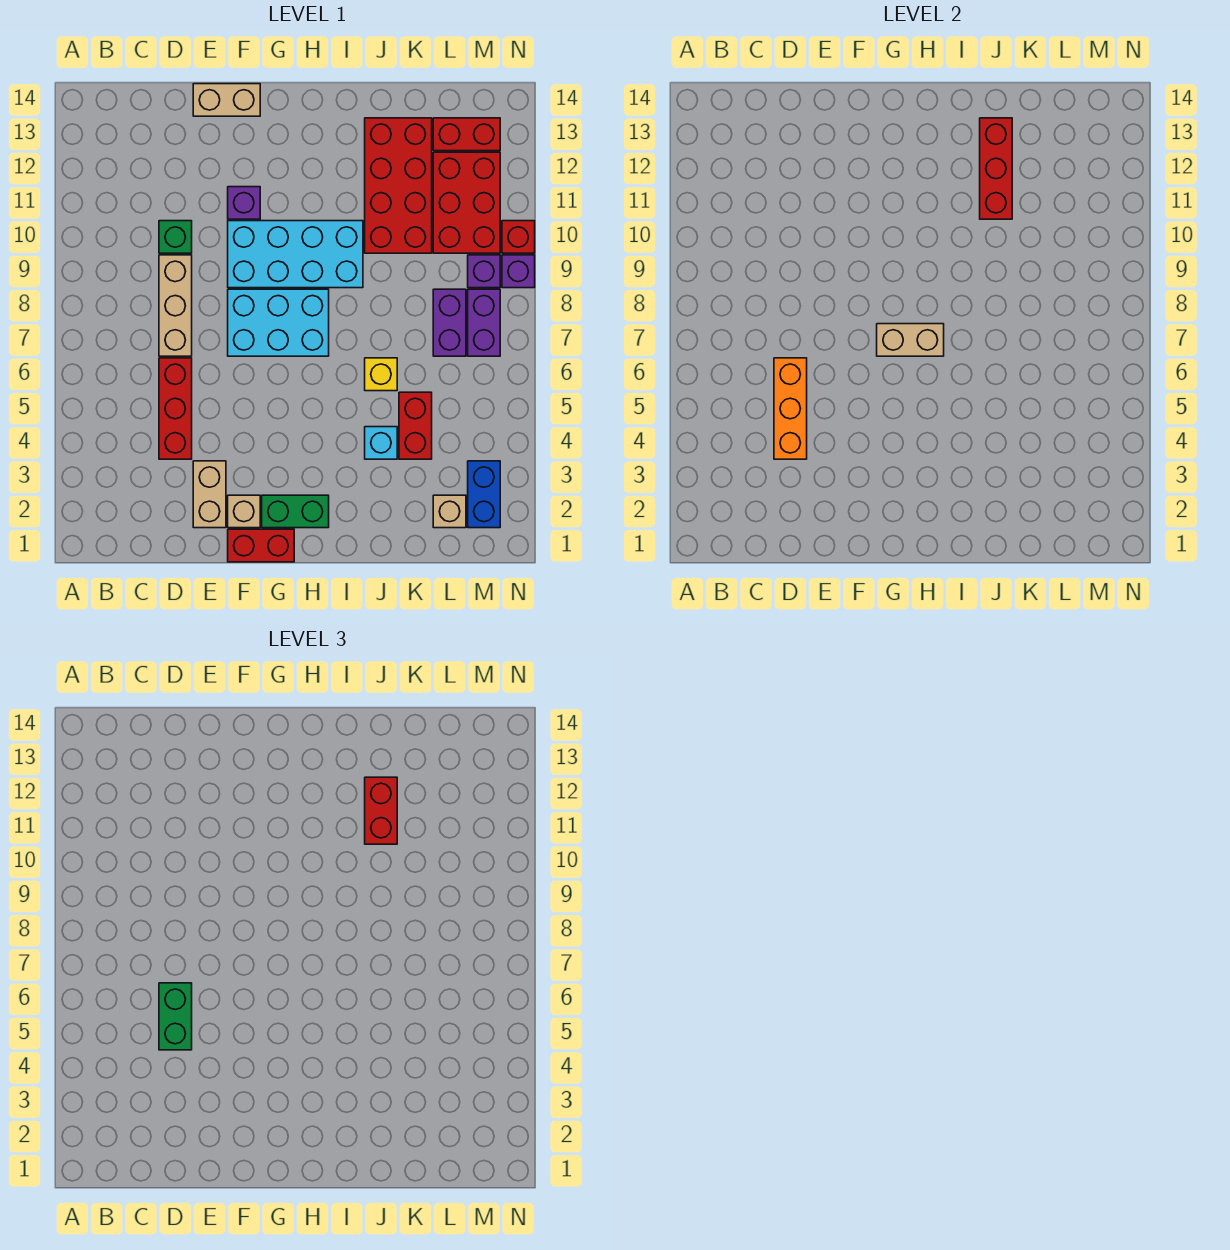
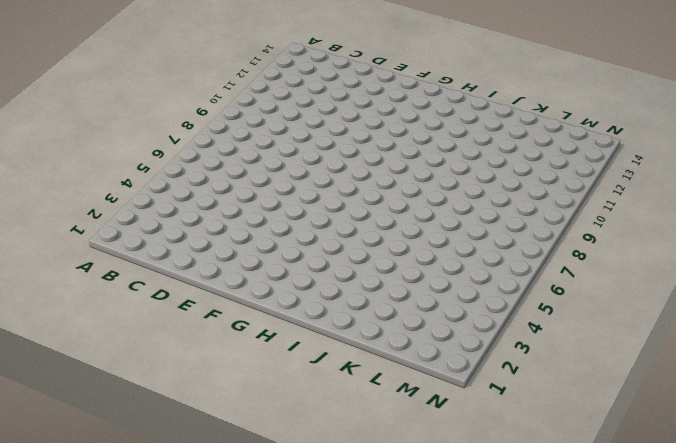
none -> red brick D4:D6 level 1
none -> tan brick D7:D9 level 1
none -> green brick D10 level 1

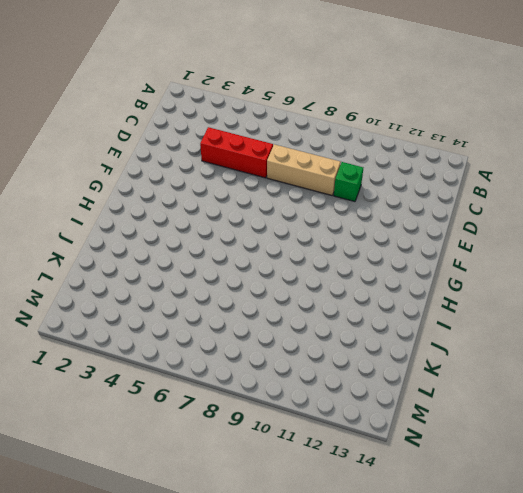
none -> tan brick E2:E3 level 1
none -> tan brick E14:F14 level 1
none -> red brick F1:G1 level 1

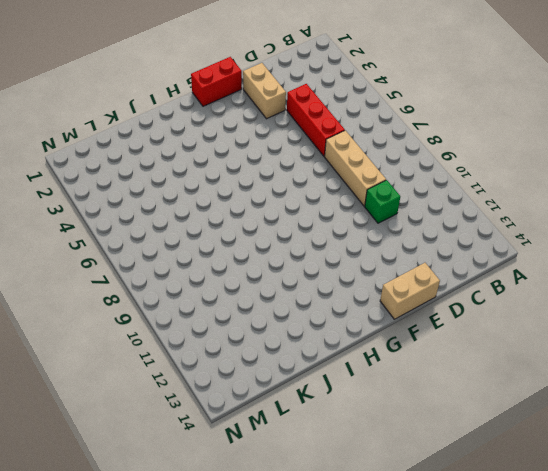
none -> tan brick F2 level 1
none -> cyan brick F7:H8 level 1
none -> cyan brick F9:I10 level 1

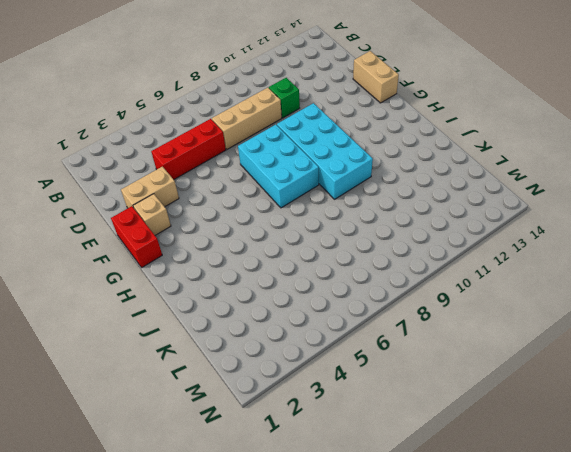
none -> purple brick F11 level 1
none -> green brick G2:H2 level 1
none -> cyan brick J4 level 1

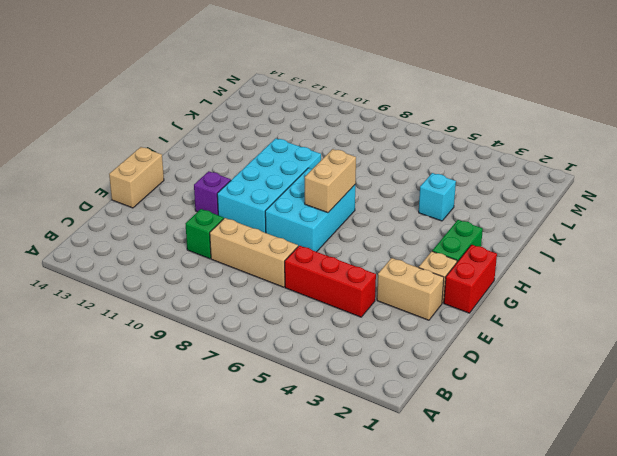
none -> yellow brick J6 level 1
none -> red brick J10:K13 level 1
none -> red brick K4:K5 level 1

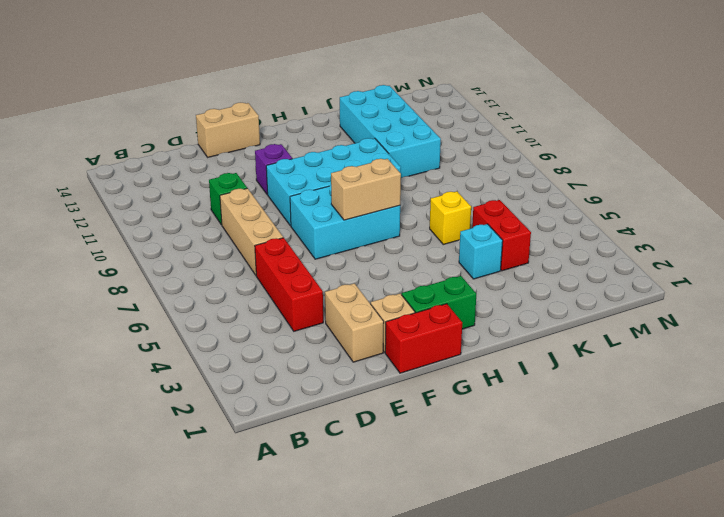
cyan brick J10:K13 level 1 -> red brick J10:K13 level 1
none -> tan brick L2 level 1
none -> purple brick L7:L8 level 1
none -> red brick L10:M12 level 1

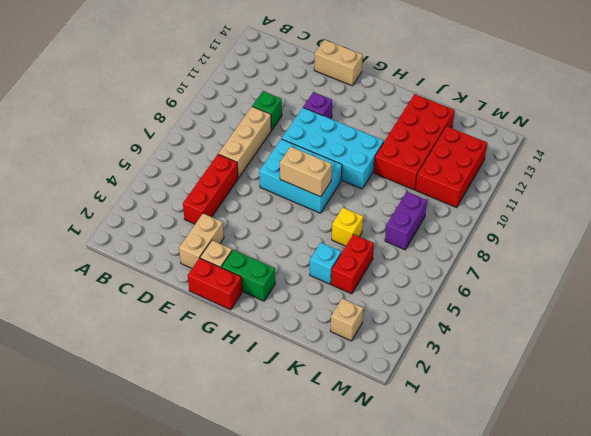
none -> red brick L13:M13 level 1
none -> blue brick M2:M3 level 1
none -> purple brick M7:M8 level 1

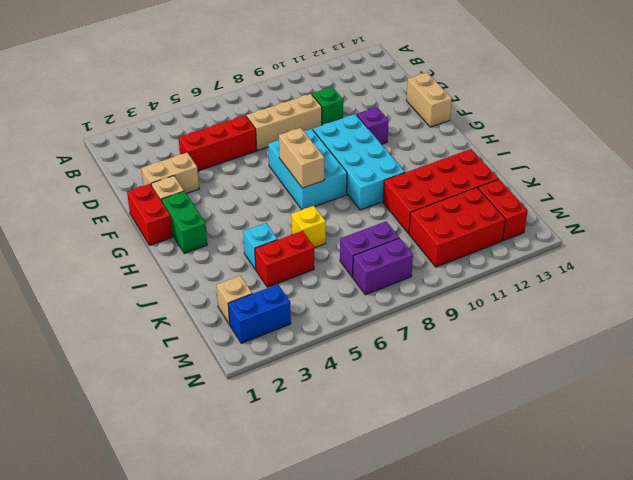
none -> purple brick M9 level 1
none -> purple brick N9 level 1
none -> red brick N10 level 1

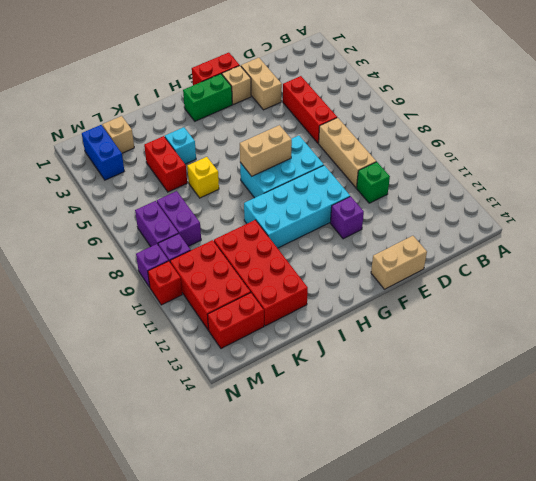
none -> orange brick D4:D6 level 2
none -> red brick J11:J13 level 2
none -> green brick D5:D6 level 3

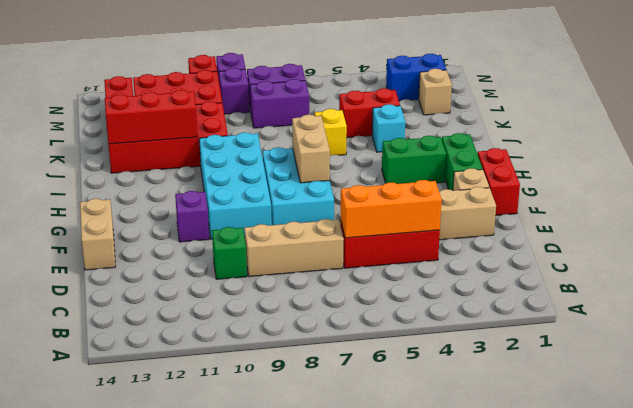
green brick H3:H4 level 1 -> green brick D5:D6 level 3
none -> red brick J11:J12 level 3

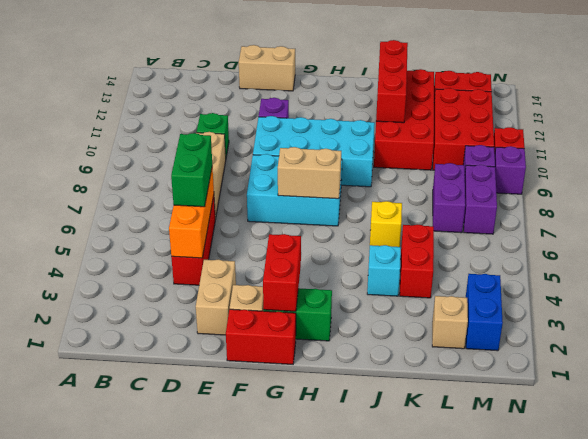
red brick G2:G3 level 2 -> red brick J11:J12 level 3

